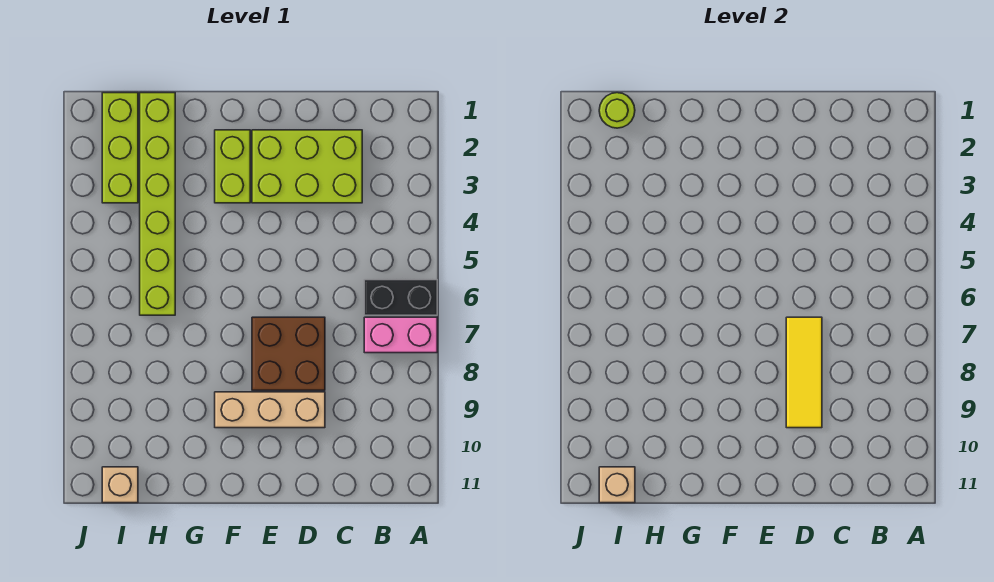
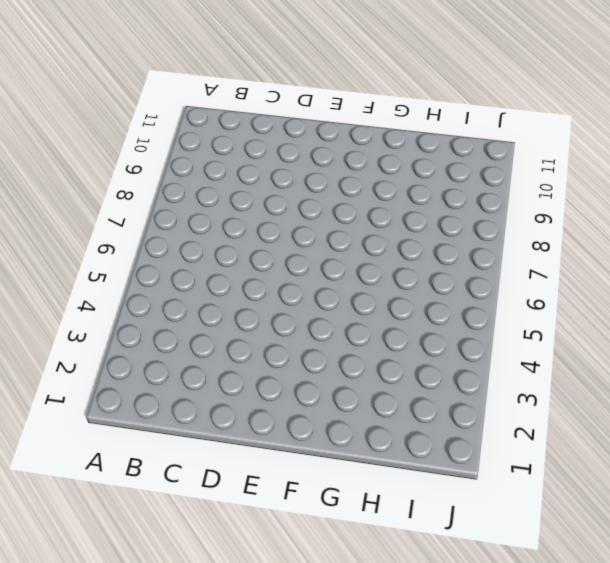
none -> black brick A6:B6 level 1
none -> pink brick A7:B7 level 1
none -> lime brick C2:E3 level 1

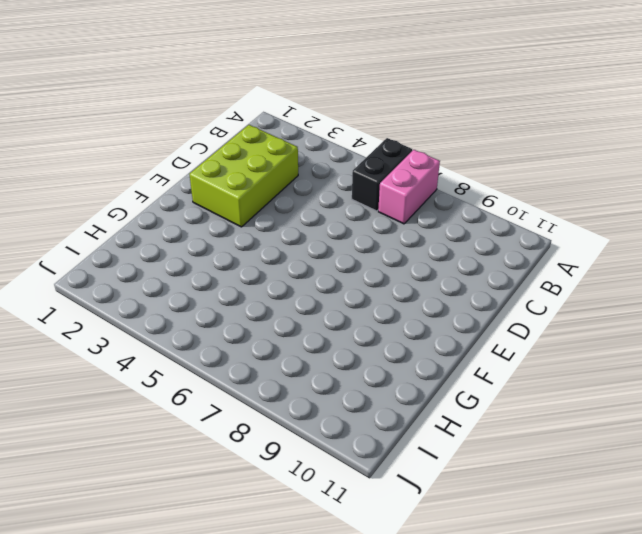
none -> brown brick D7:E8 level 1
none -> tan brick D9:F9 level 1
none -> lime brick F2:F3 level 1

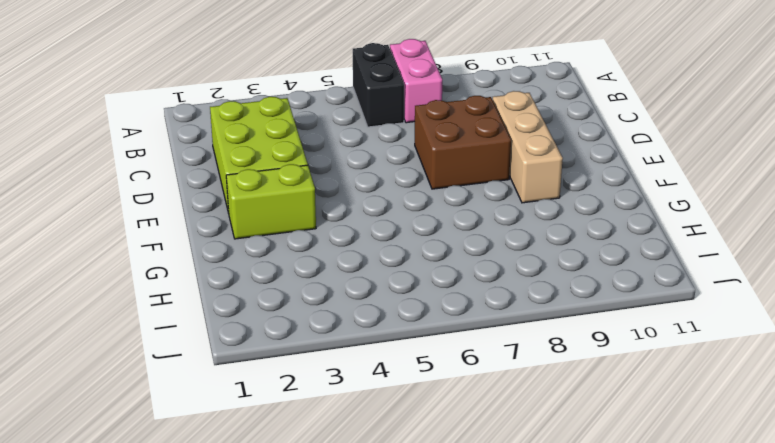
none -> lime brick H1:H6 level 1
none -> lime brick I1:I3 level 1
none -> tan brick I11 level 1

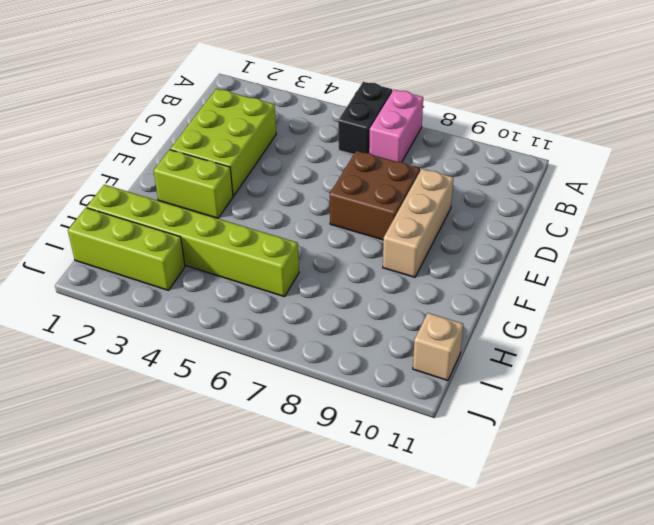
none -> yellow tile D7:D9 level 2
none -> lime round brick I1 level 2
none -> tan brick I11 level 2

